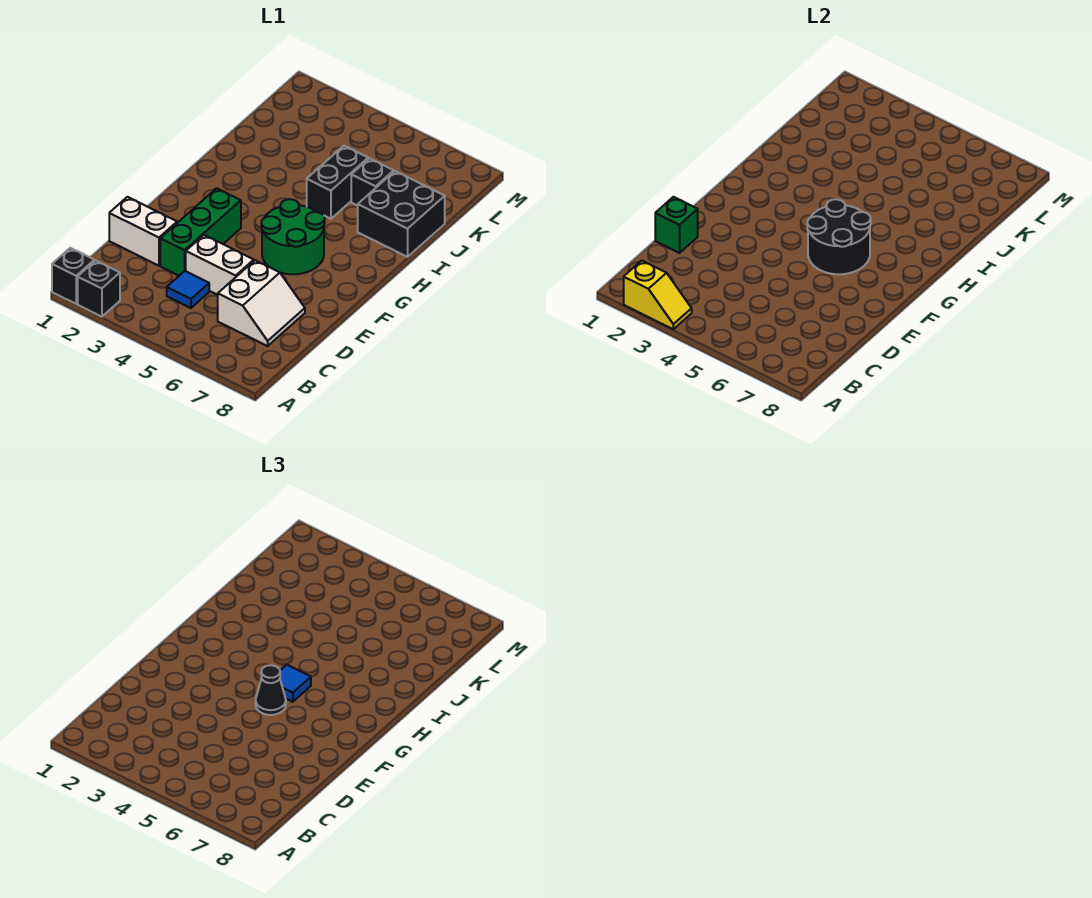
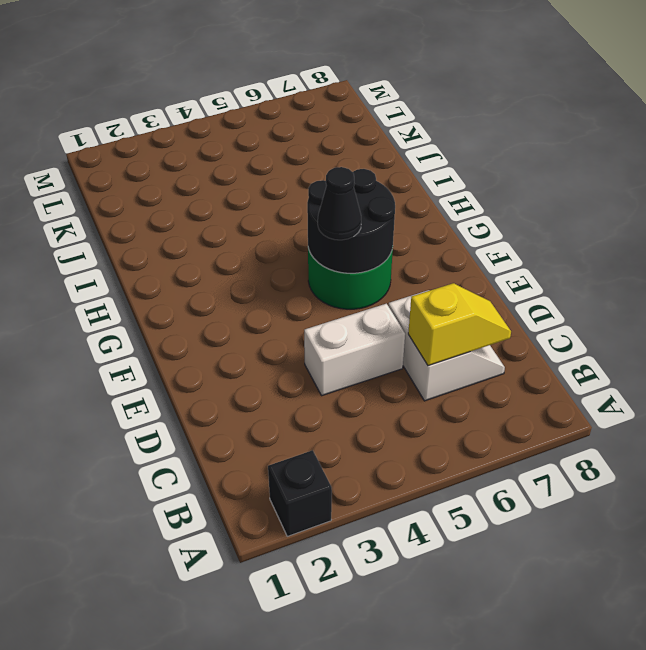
yellow slope C6:C7 level 2 top 6 -> yellow slope A2:A3 level 2 top 2
none -> black brick A1 level 1
none -> blue tile C4 level 1
none -> white brick D1:D2 level 1

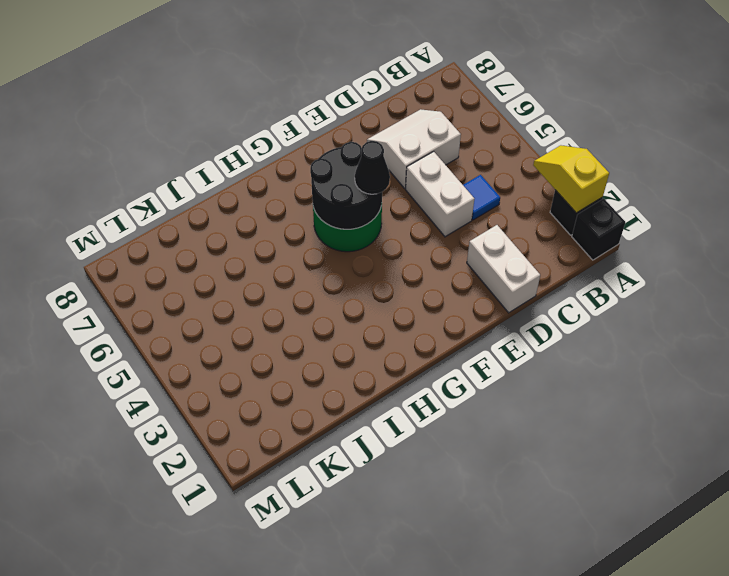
none -> green brick D3:F3 level 1
none -> black brick I5:J5 level 1
none -> black brick I7:J8 level 1

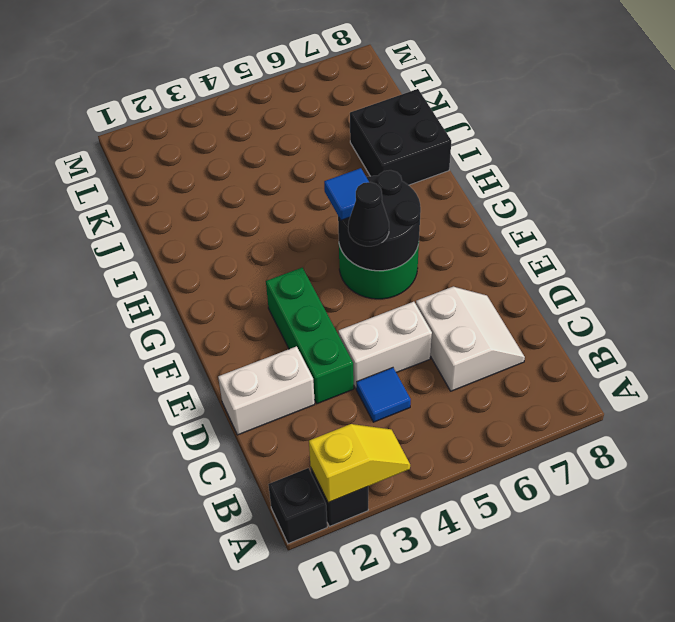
none -> black brick I5:J5 level 1
none -> black brick J6 level 1
none -> green brick D1 level 2

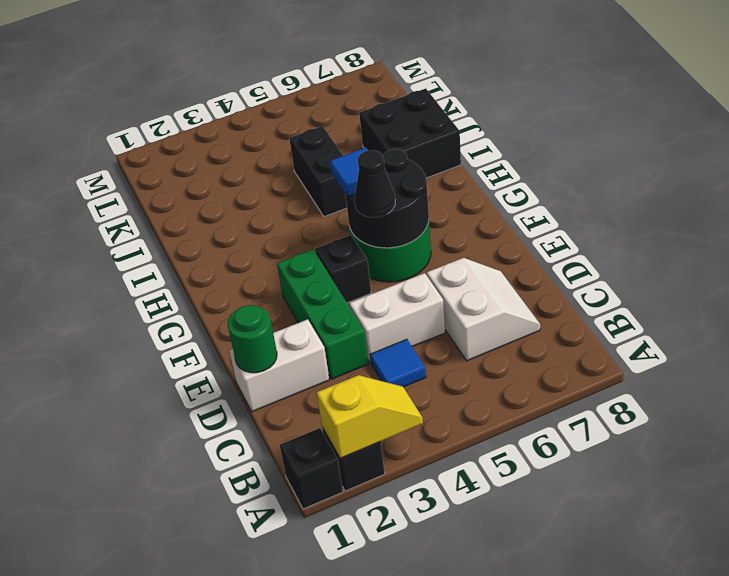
green round brick D1 level 2 -> green brick D1 level 2
black brick F4 level 1 -> black brick J6 level 1

